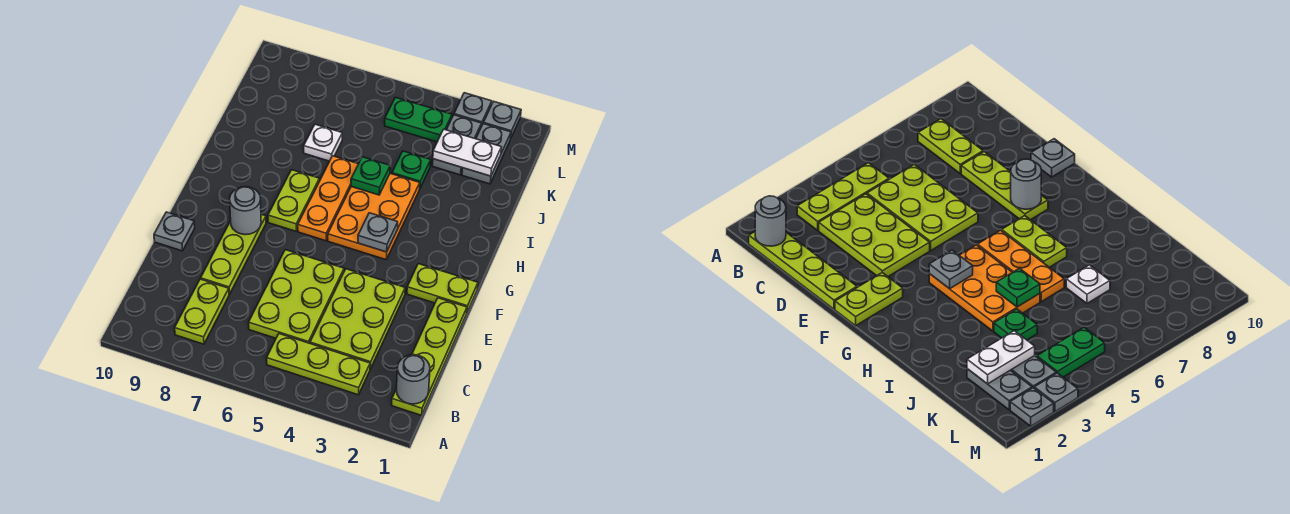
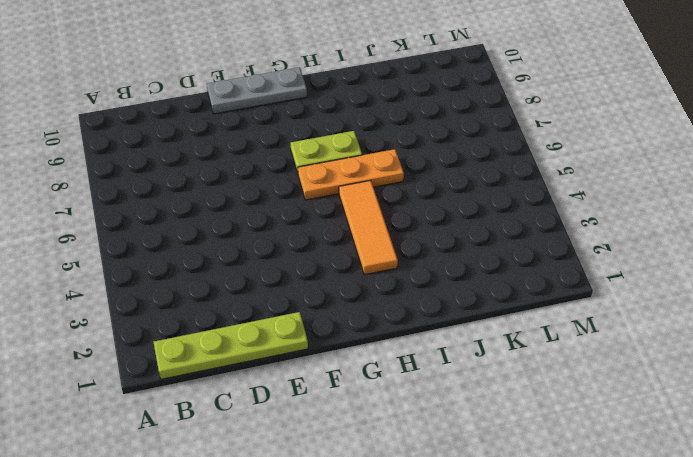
grey plate E10:G10 level 1 -> grey plate E10 level 1
orange tile H3:H5 level 1 -> orange plate G4:I5 level 1
none -> lime plate B3:B5 level 1
none -> lime plate B8:C8 level 1
none -> lime plate C3:E4 level 1

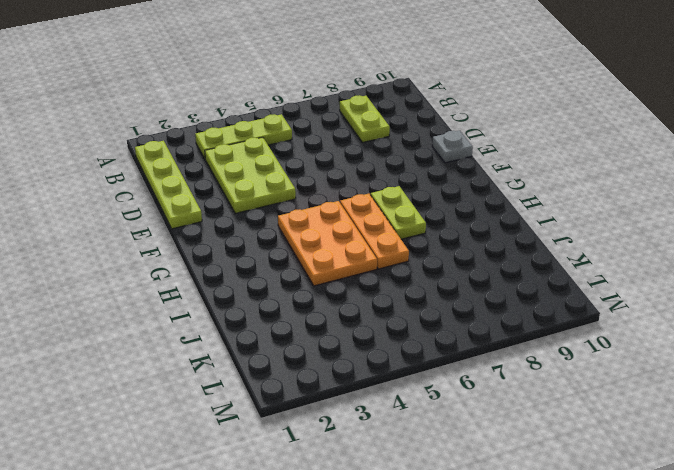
none -> lime plate C5:E6 level 1
none -> lime plate D8:F8 level 1
none -> lime plate F1:F2 level 1

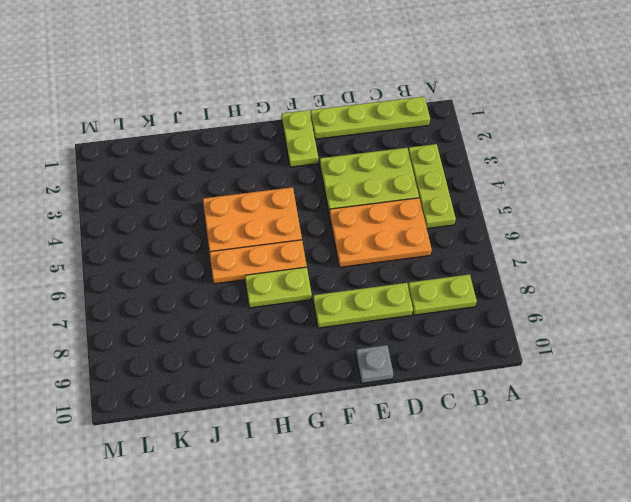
orange plate C5:E6 level 1 -> lime plate C5:E6 level 1
none -> green plate J4 level 1
none -> white plate J7 level 1
none -> grey plate K2:L2 level 1

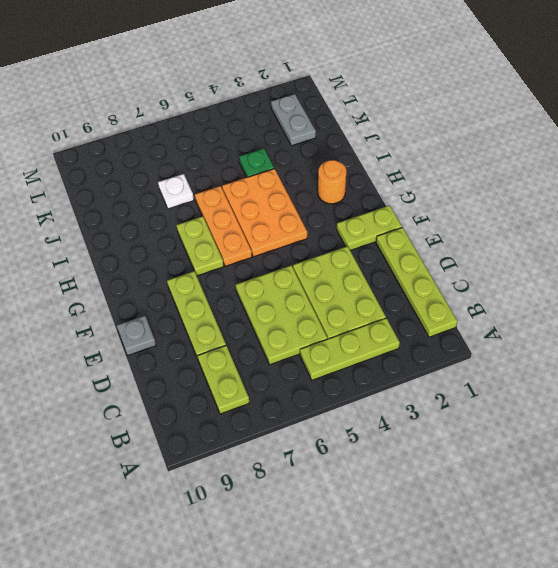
orange round brick H2 level 1 -> none
none -> grey plate K3:L3 level 1
none -> green plate L4:L5 level 1
none -> grey plate M2 level 1

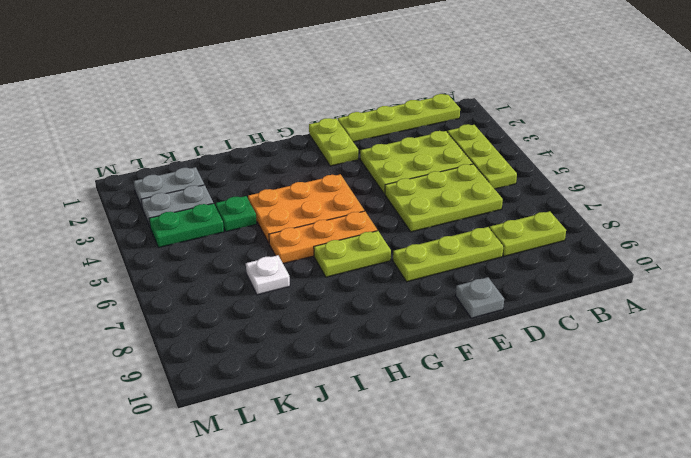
green plate K4:L4 level 1 -> green plate L4:L5 level 1
none -> grey plate M2 level 1
none -> grey plate M3 level 1
none -> grey round brick B1 level 2

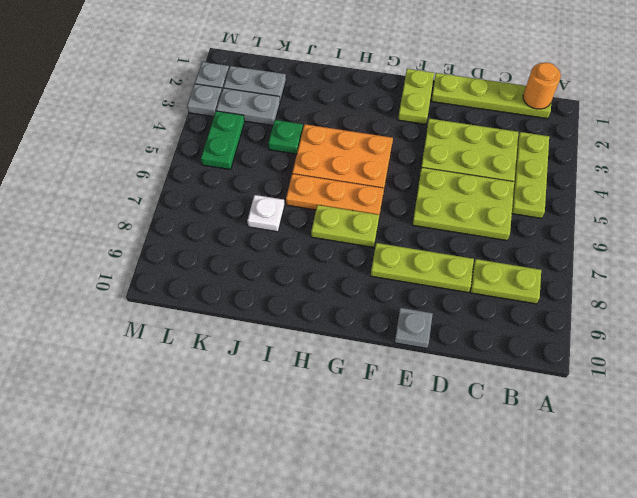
orange round brick B1 level 2 -> grey round brick B1 level 2
none -> grey round brick F8 level 2
none -> grey plate G4 level 2
none -> green plate I5 level 2

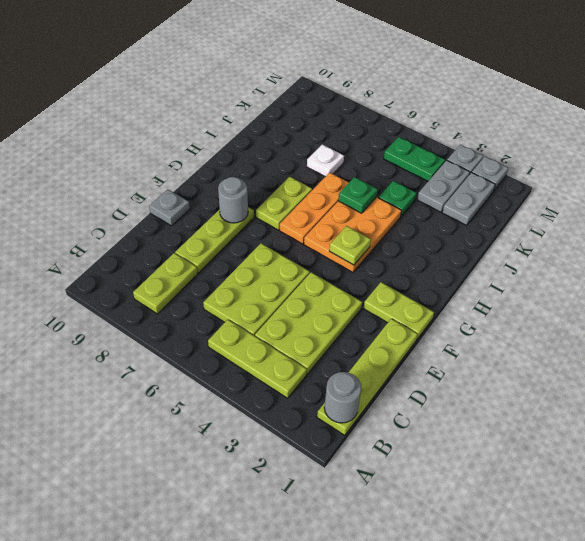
lime plate G4 level 2 -> grey plate G4 level 2
none -> white plate K2:K3 level 2

